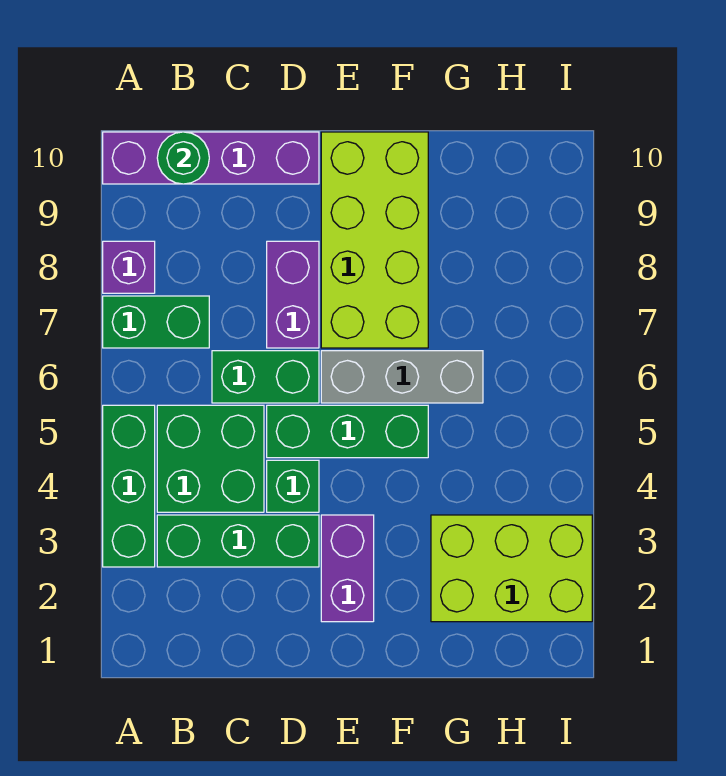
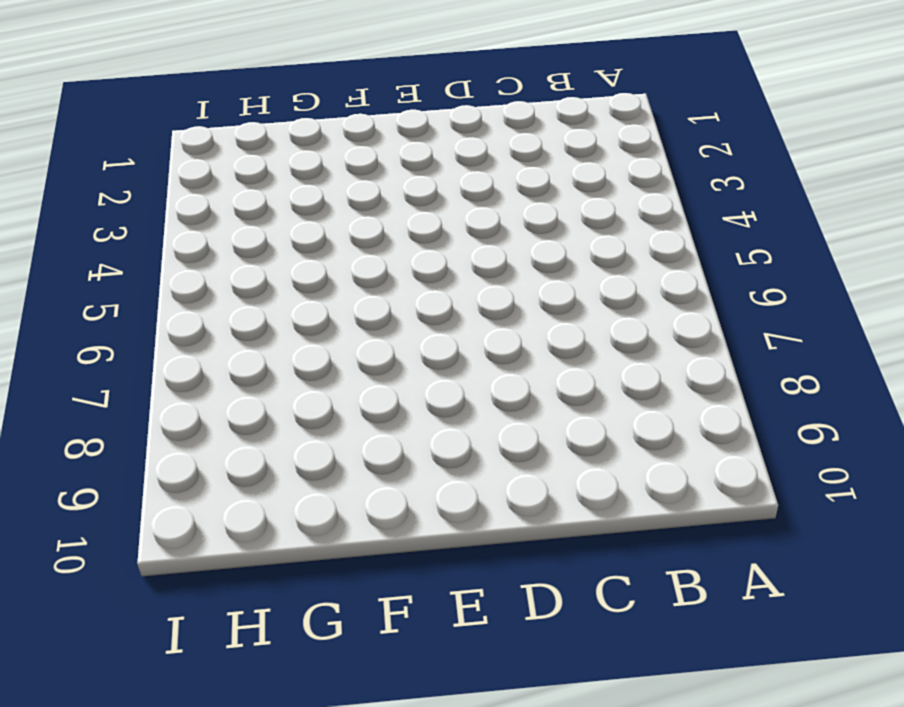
none -> green brick A3:A5 level 1
none -> green brick A7:B7 level 1
none -> purple brick A8 level 1

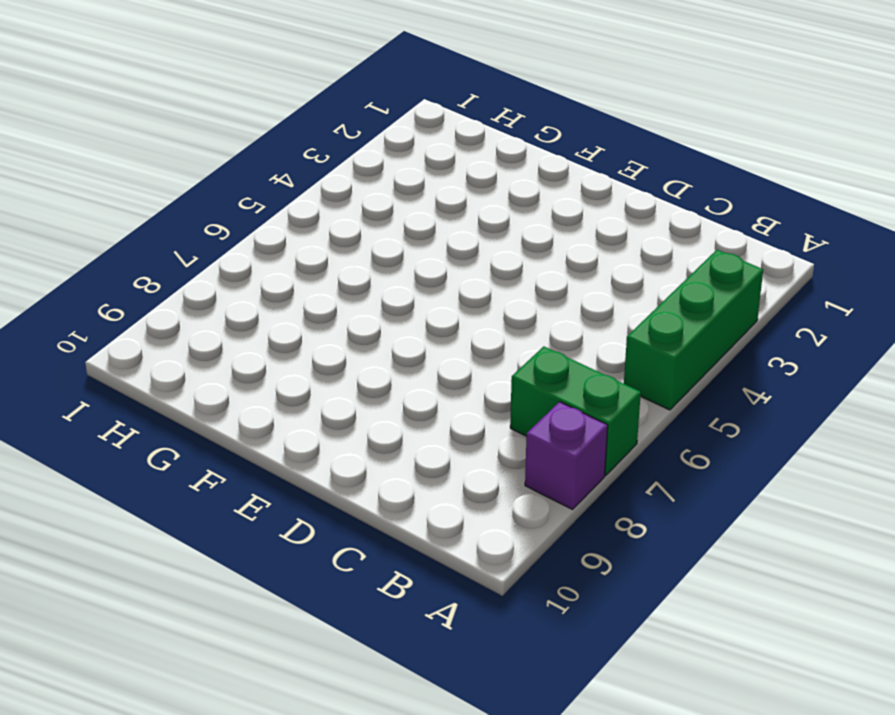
none -> purple brick A10:D10 level 1
none -> green brick B3:D3 level 1
none -> green brick B4:C5 level 1

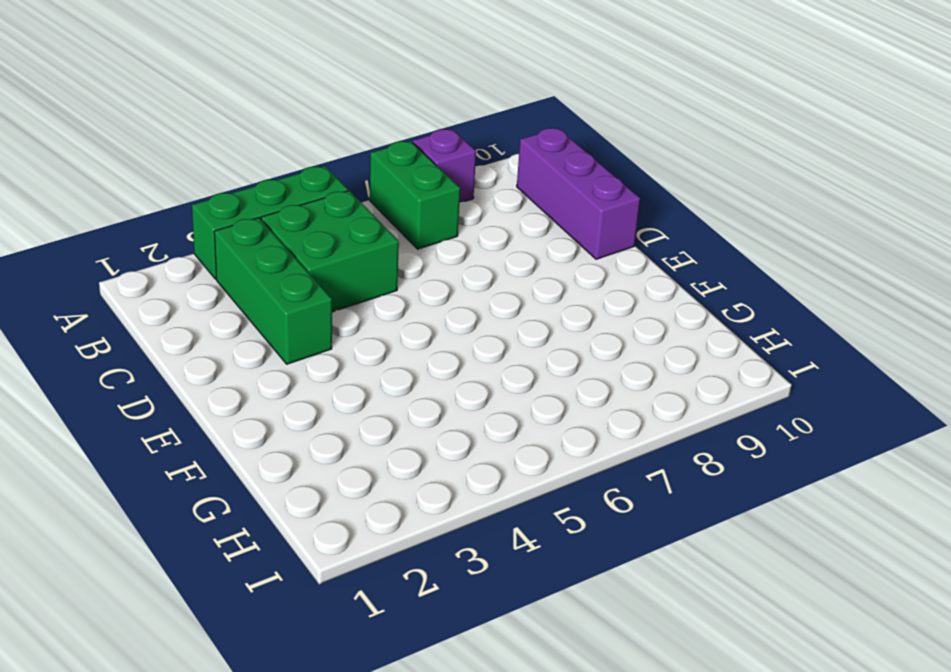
purple brick B10:D10 level 1 -> purple brick A10:D10 level 1
none -> green brick C6:D6 level 1
none -> green brick D4 level 1
none -> green brick D5:F5 level 1

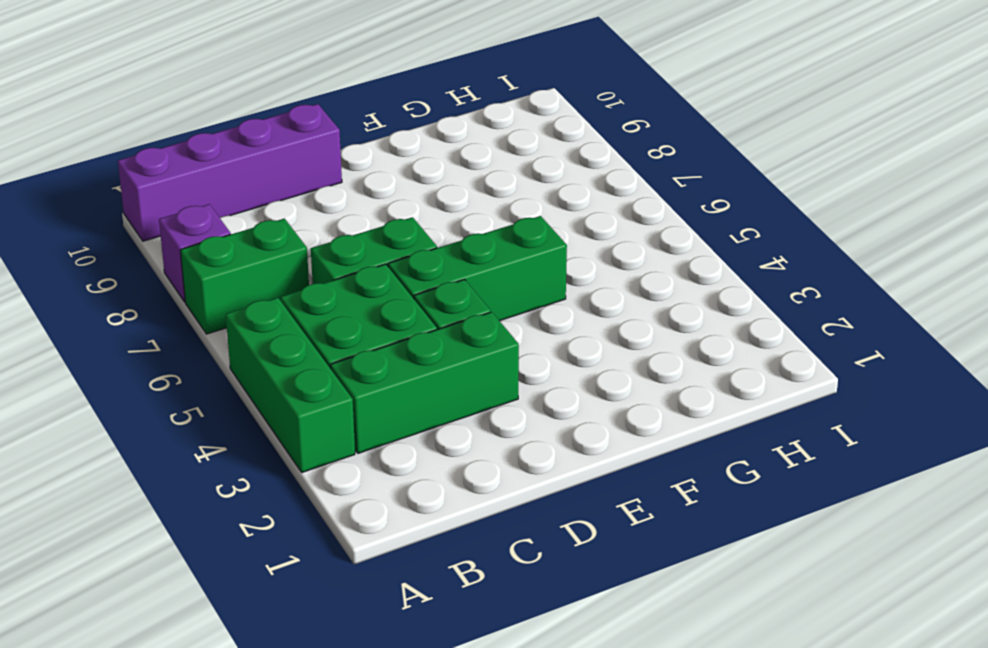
none -> purple brick D7:D8 level 1
none -> purple brick E2:E3 level 1
none -> grey brick E6:G6 level 1

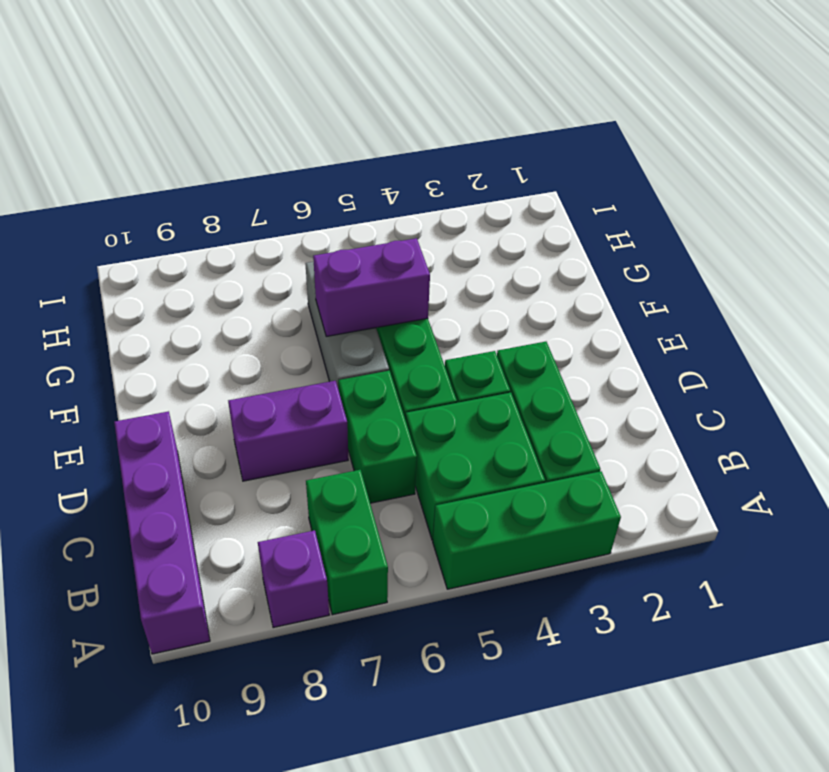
purple brick F5:F6 level 2 -> purple brick E2:E3 level 1
none -> lime brick E7:F10 level 1
none -> lime brick G2:I3 level 1
none -> green round brick B10 level 2

